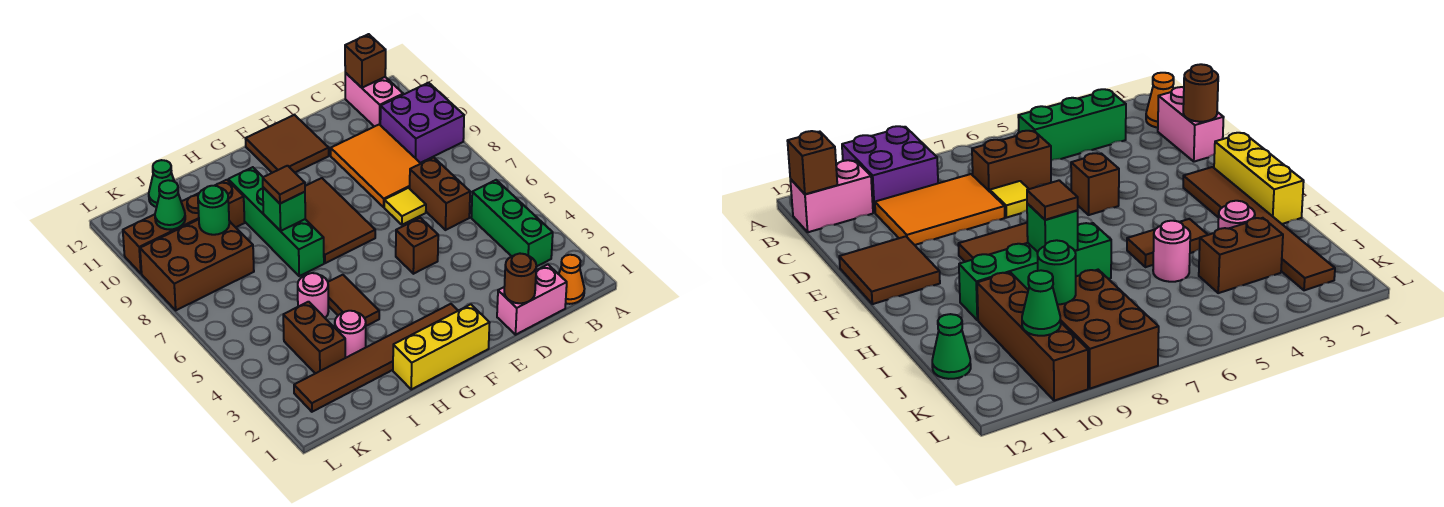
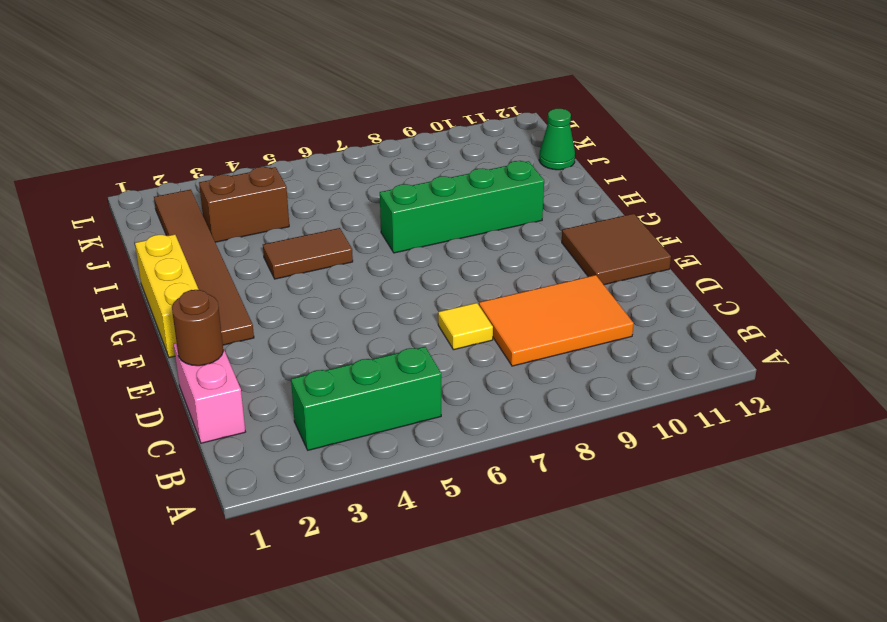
none -> purple brick A9:B10 level 1
none -> orange cone B1 level 1
none -> pink brick B11:B12 level 1

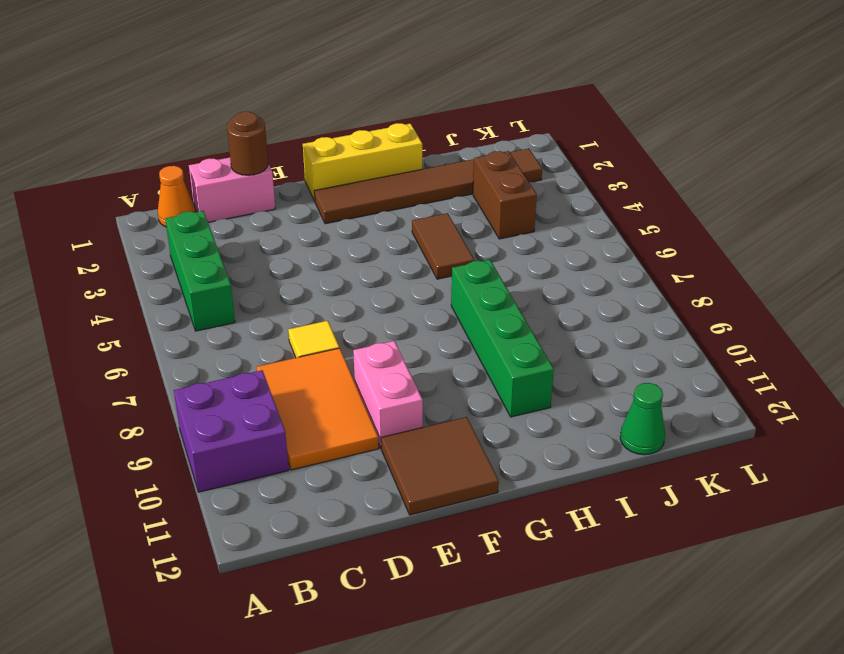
pink brick E9:E10 level 1 -> pink brick B11:B12 level 1
none -> brown brick C6:C7 level 1
none -> brown brick E5 level 1
none -> brown tile F7:G9 level 1

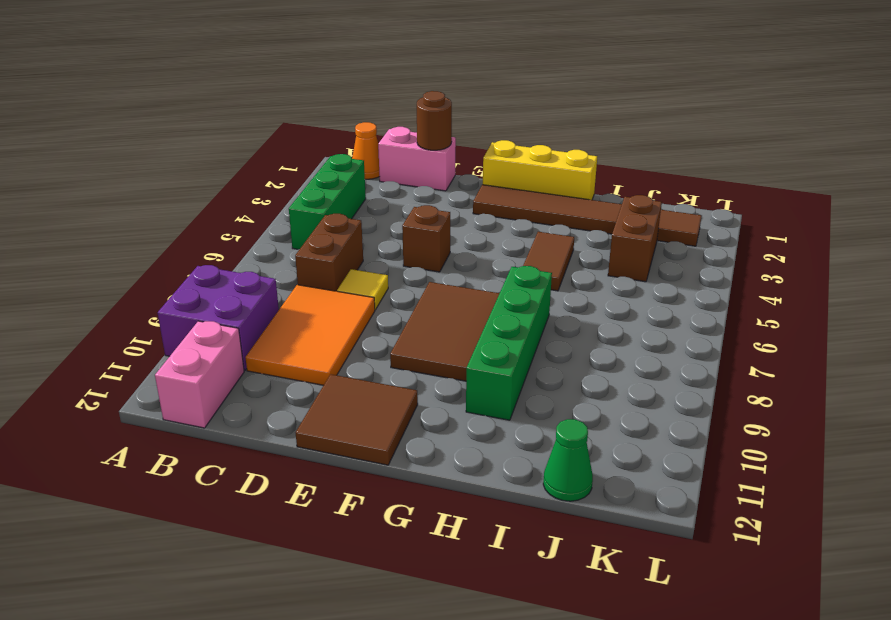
none -> pink round brick I3 level 1
none -> pink round brick I5 level 1
none -> brown brick I10:L10 level 1

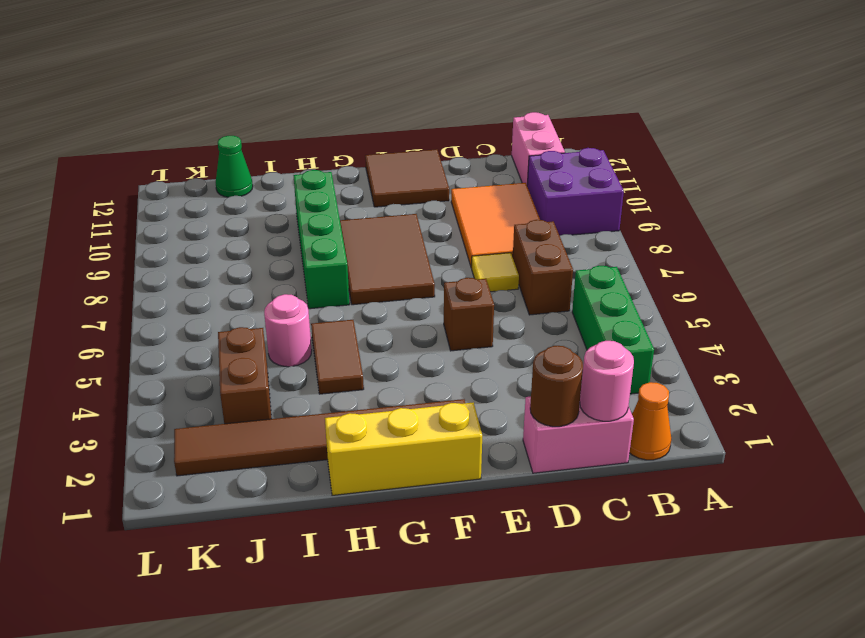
pink round brick C1 level 2 -> pink round brick I3 level 1
none -> brown brick I10:L10 level 1
none -> brown brick J8:L9 level 1
none -> brown brick B12 level 2

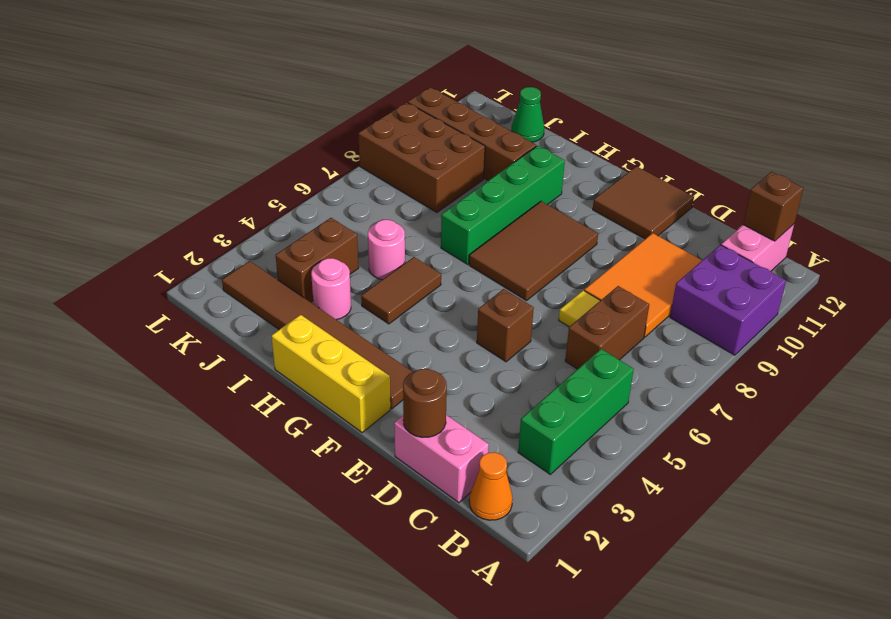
none -> green brick H8 level 2
none -> green round brick J9 level 2
none -> green cone K10 level 2

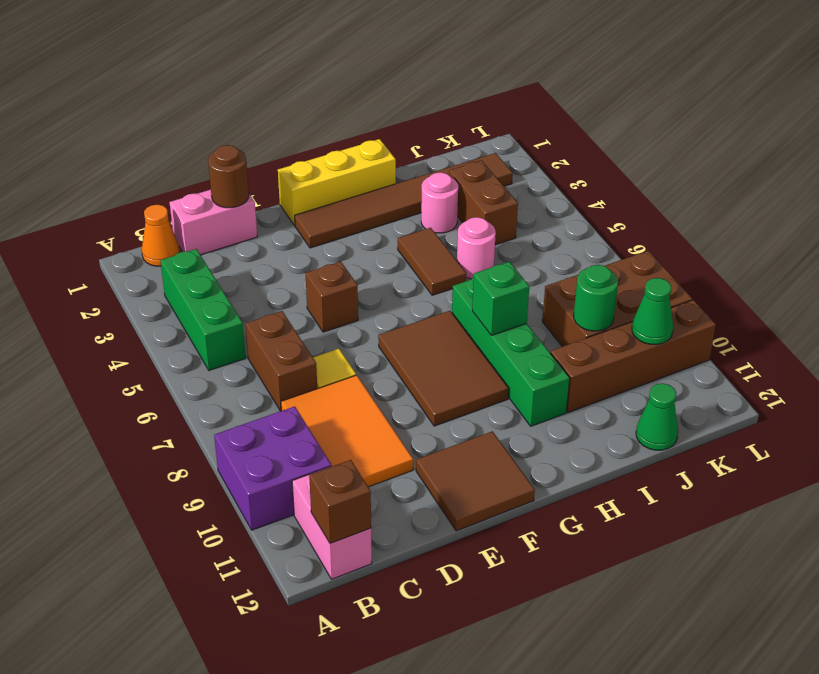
none -> brown tile H8 level 3

